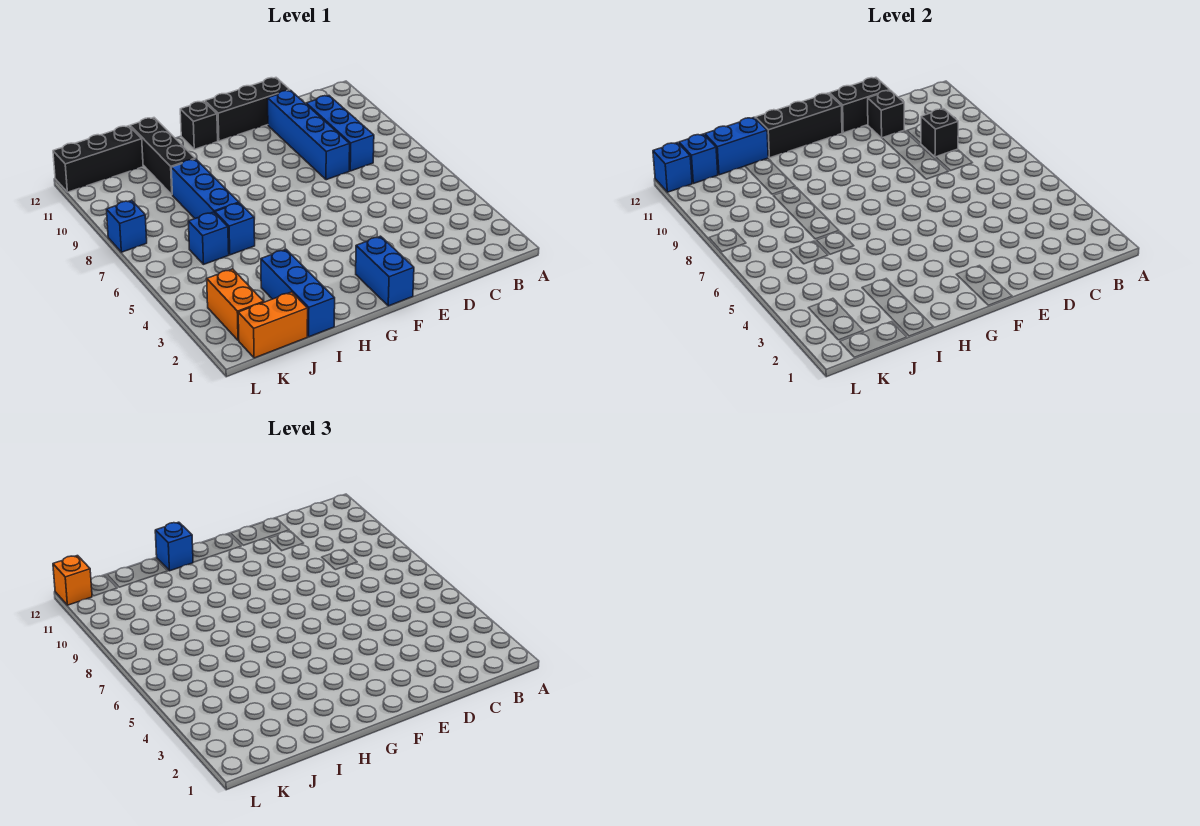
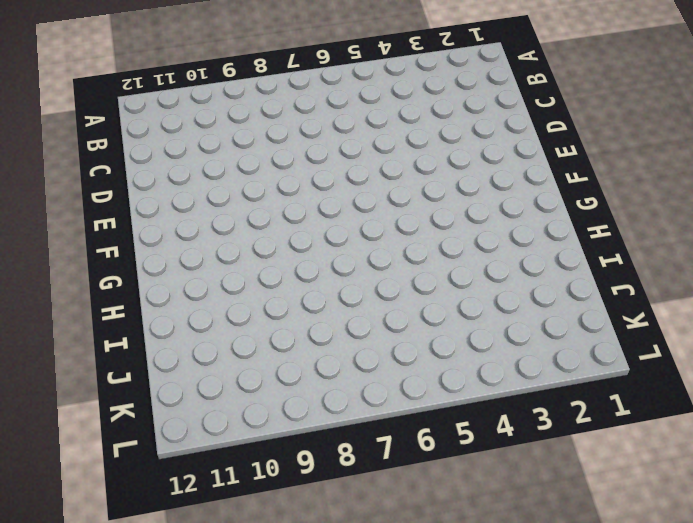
none -> blue brick C8:C10 level 1
none -> blue brick D8:D11 level 1
none -> black brick D12:F12 level 1

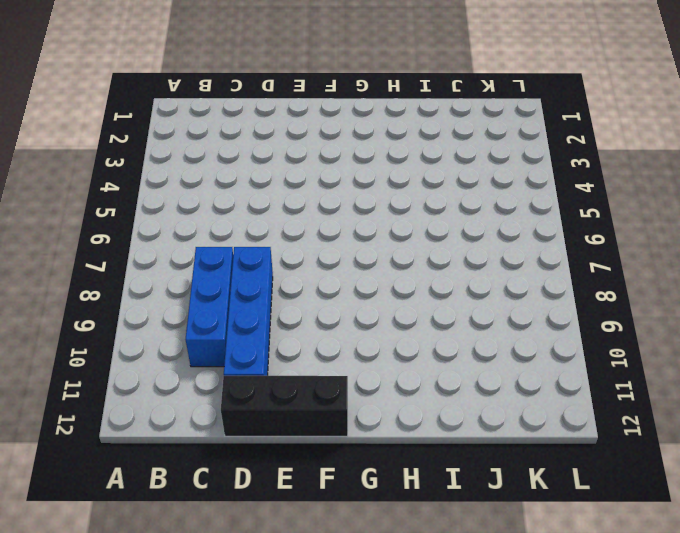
none -> blue brick F1:F2 level 1
none -> black brick G12 level 1
none -> blue brick I1:I3 level 1

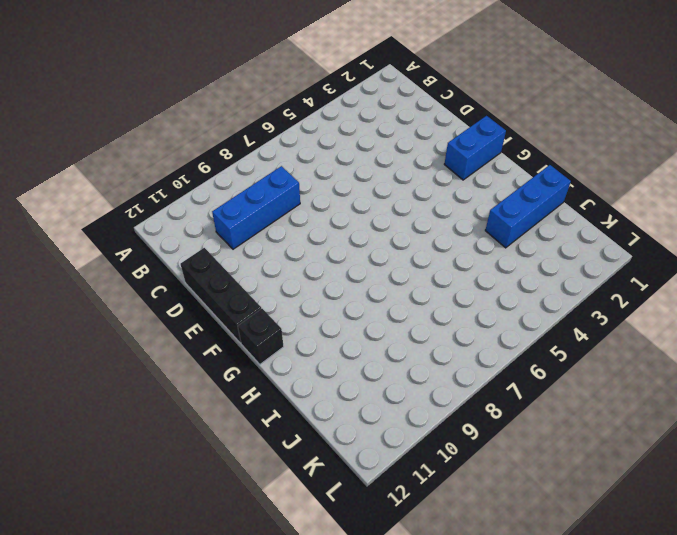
none -> blue brick D8:D11 level 1
none -> blue brick I6 level 1
none -> blue brick I7:I9 level 1

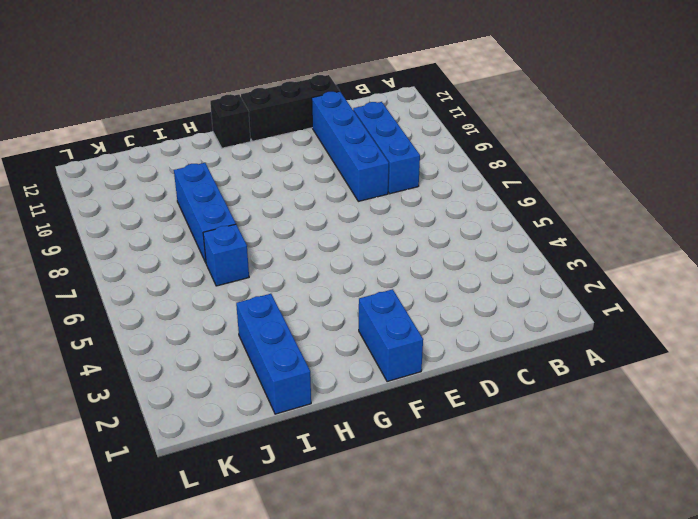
none -> black brick I10:I12 level 1
none -> orange brick J1:K1 level 1
none -> blue brick J6 level 1

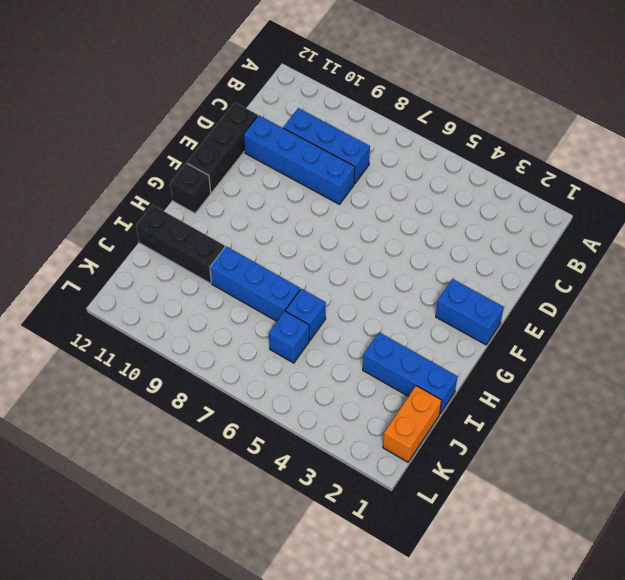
none -> black brick J12:L12 level 1
none -> orange brick K2:K3 level 1
none -> blue brick L8 level 1

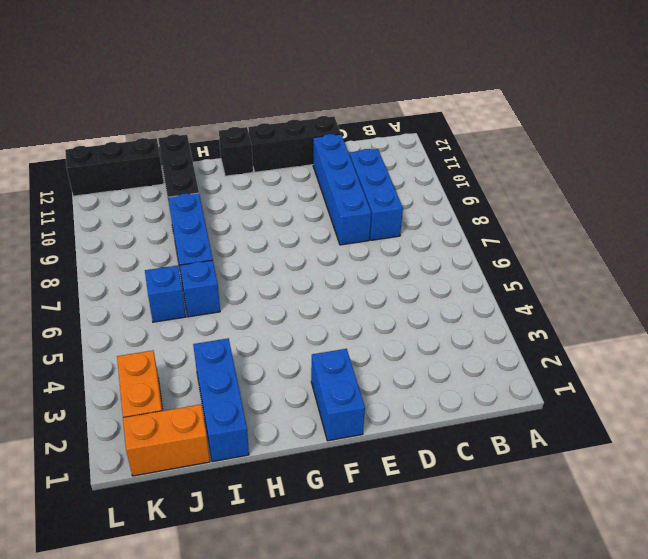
none -> blue brick L8 level 1
none -> black brick C9 level 2
none -> black brick D11 level 2

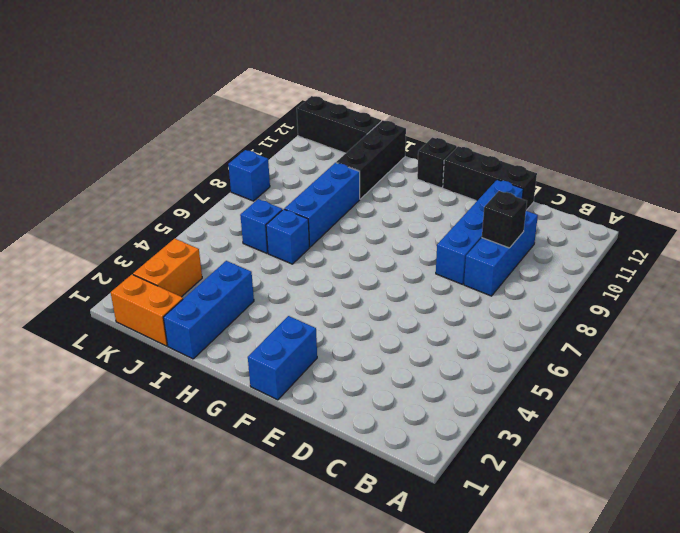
none -> black brick D11 level 2
none -> black brick D12:E12 level 2
none -> black brick F12:H12 level 2

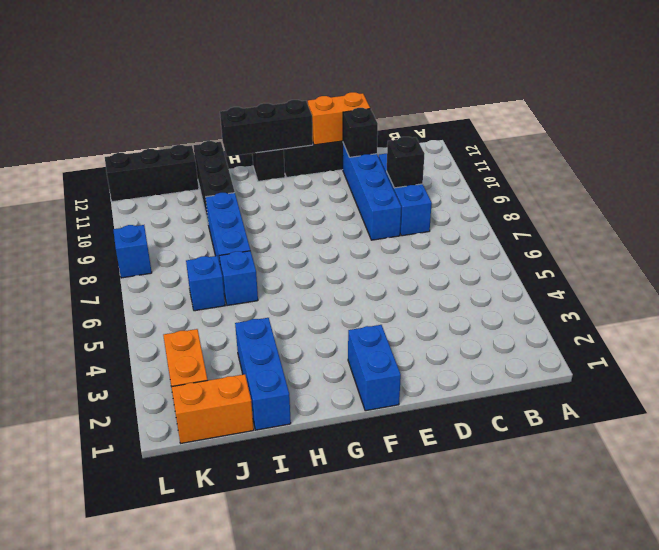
orange brick D12:E12 level 2 -> black brick D12:E12 level 2
none -> blue brick I12:J12 level 2
none -> blue brick K12 level 2
none -> blue brick L12 level 2

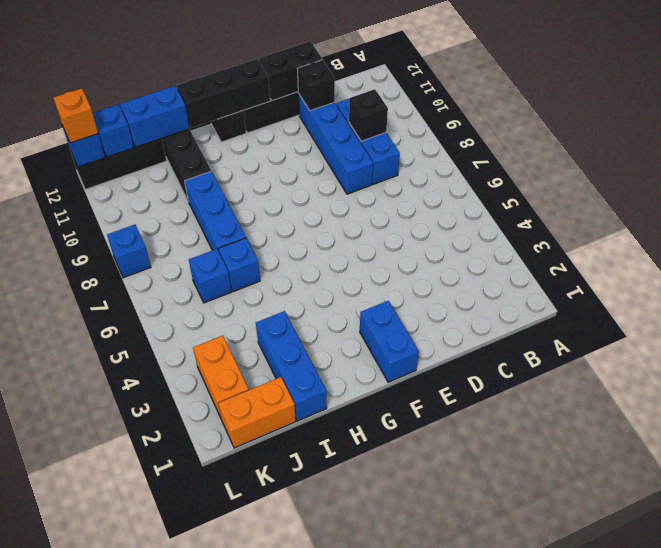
none -> blue brick H12 level 3

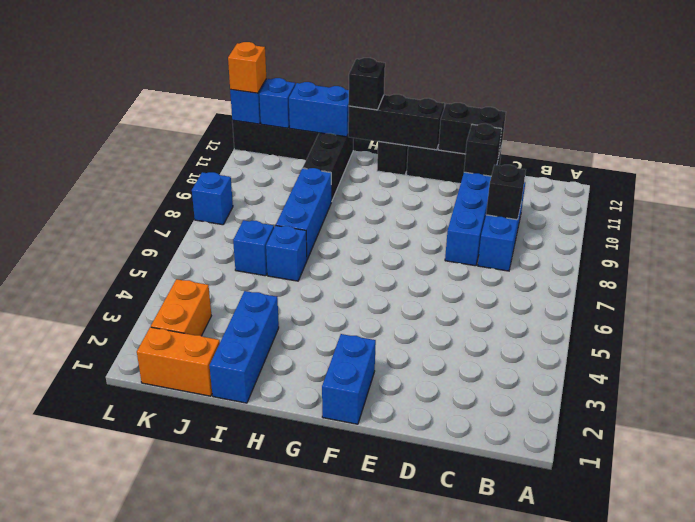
black brick H12 level 3 -> blue brick H12 level 3

